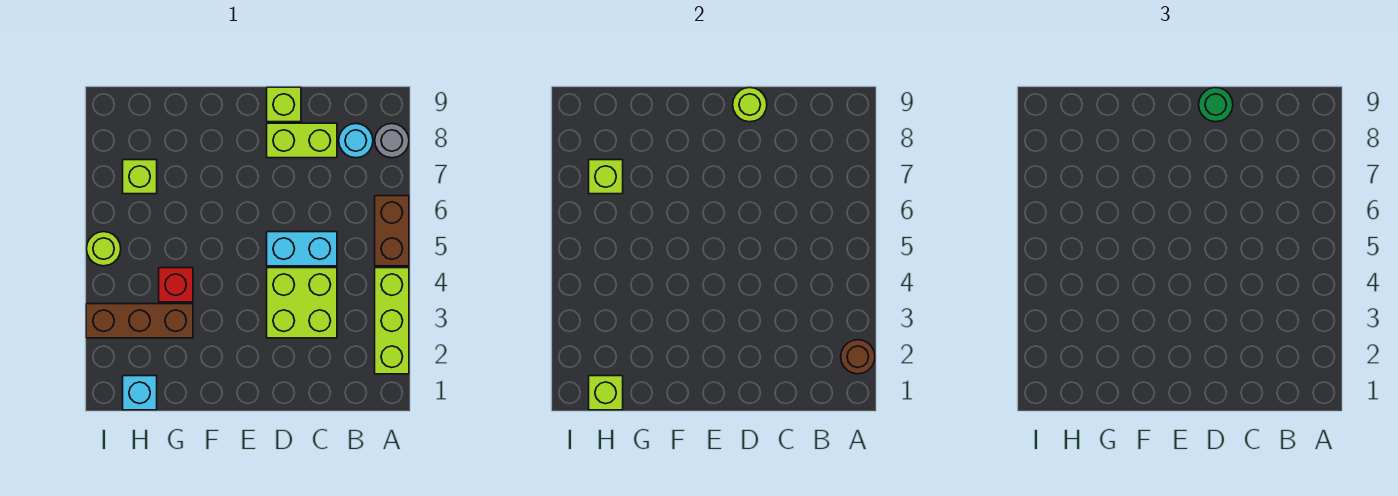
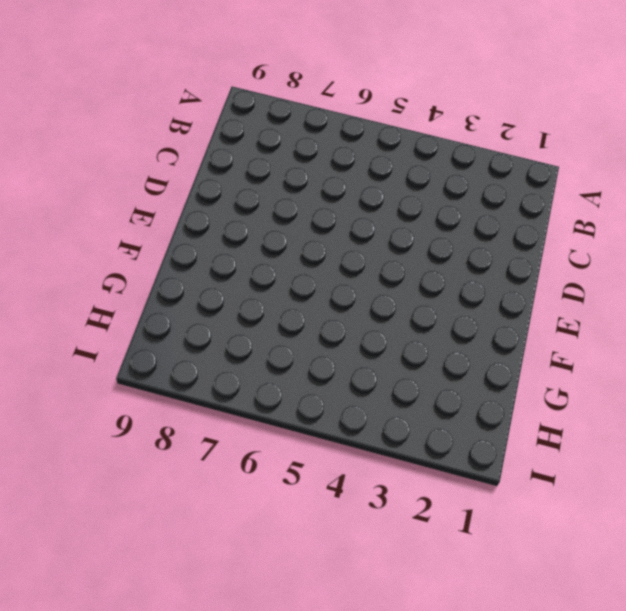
none -> lime brick A2:A4 level 1
none -> brown brick A5:A6 level 1
none -> grey round brick A8 level 1

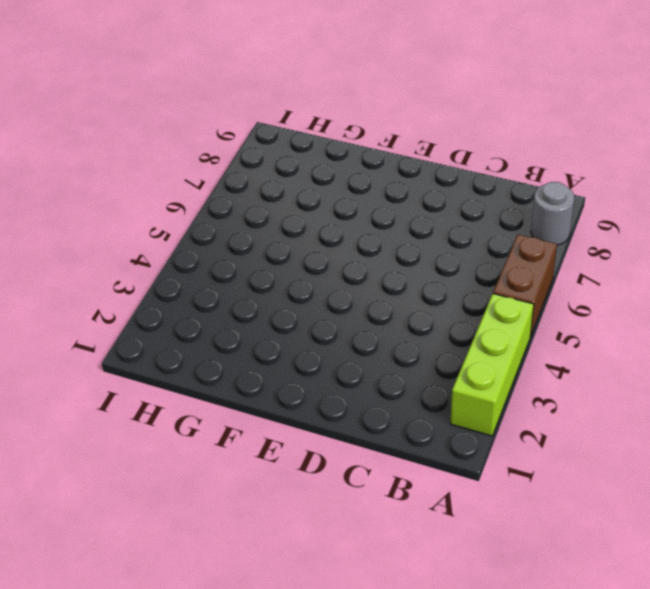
none -> cyan round brick B8 level 1
none -> lime brick C3:D4 level 1
none -> cyan brick C5:D5 level 1

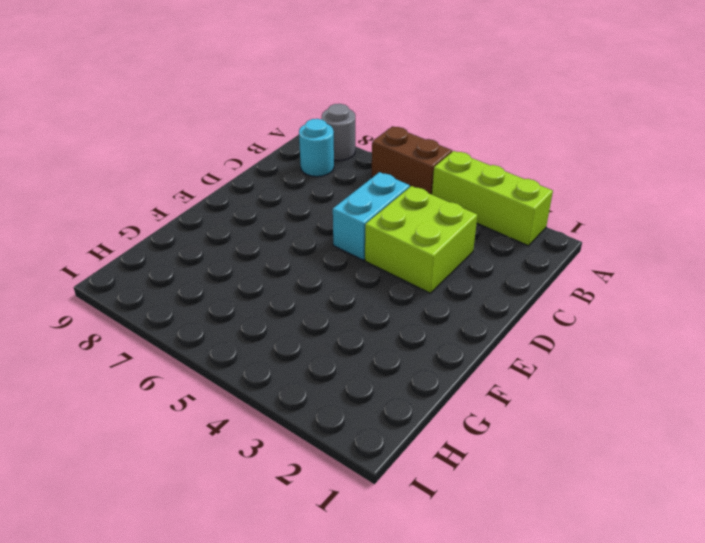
none -> lime brick C8:D8 level 1
none -> lime brick D9 level 1
none -> brown brick G3:I3 level 1

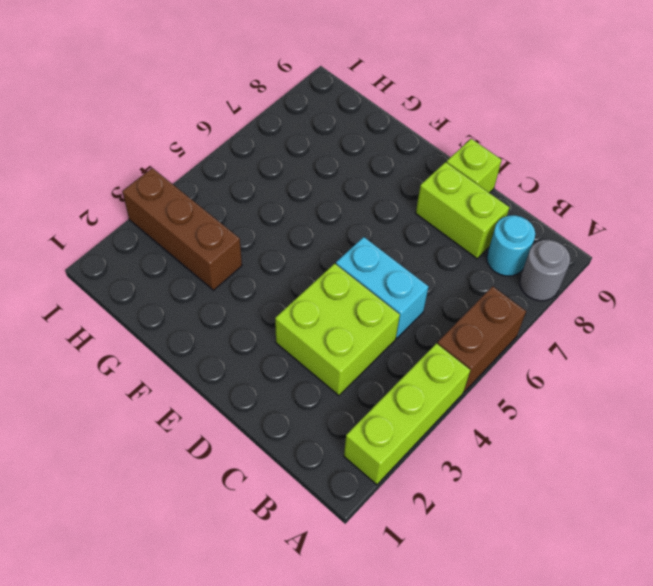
none -> red brick G4 level 1
none -> cyan brick H1 level 1
none -> lime brick H7 level 1

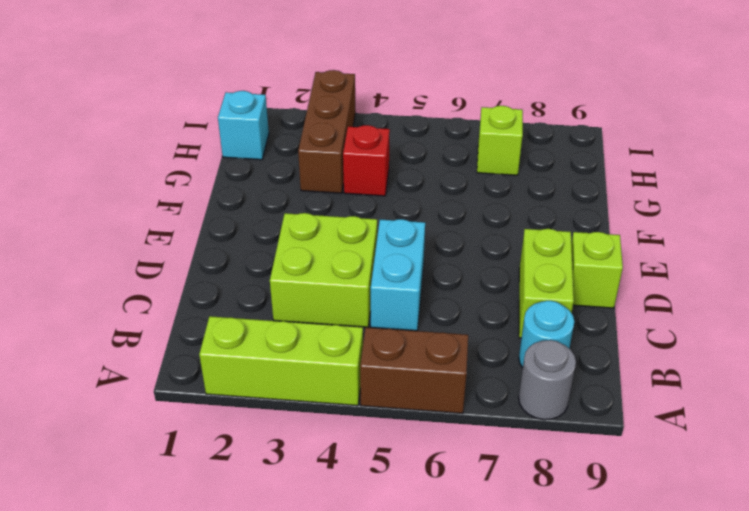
none -> lime round brick I5 level 1
none -> brown round brick A2 level 2
none -> lime round brick D9 level 2

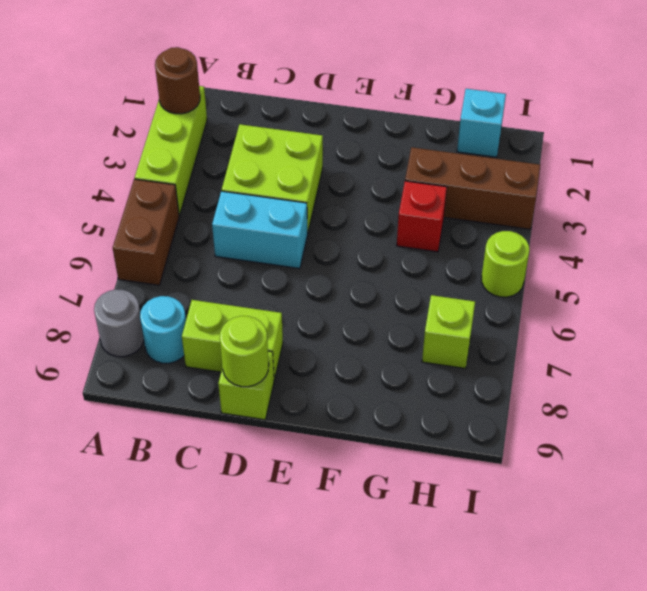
none -> lime brick H1 level 2
none -> lime brick H7 level 2
none -> green round brick D9 level 3

